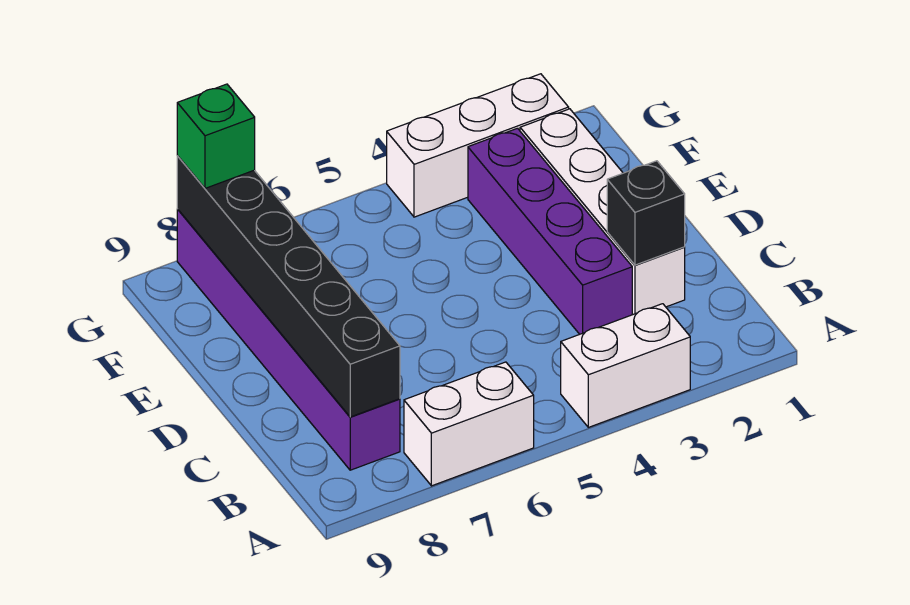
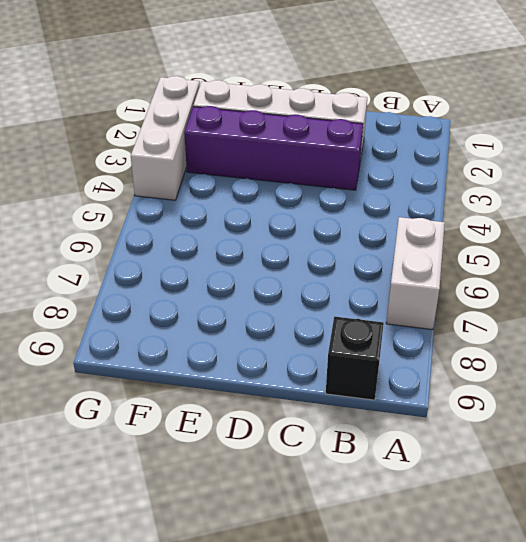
black brick B9 level 1 -> black brick C2 level 2
none -> white brick A3:A4 level 1
none -> purple brick B8:G8 level 1

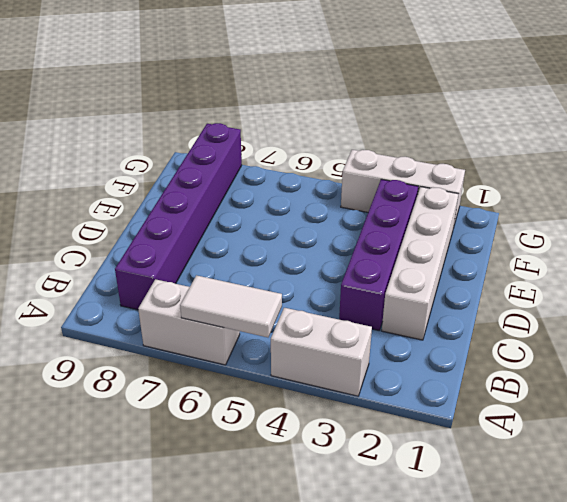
white tile A5:A6 level 2 -> none
none -> black brick B8:G8 level 2
none -> black brick C2 level 2

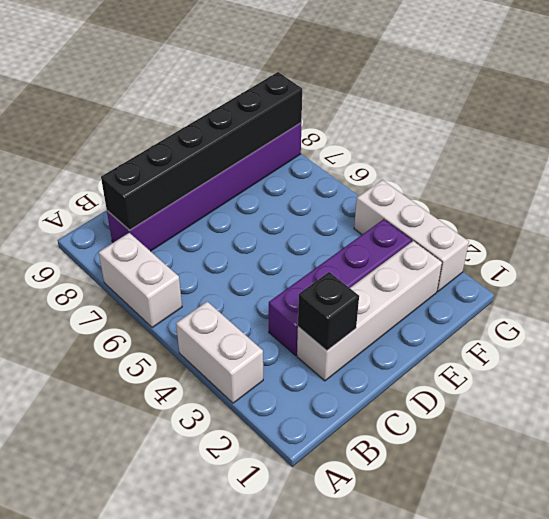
none -> green brick G8 level 3

